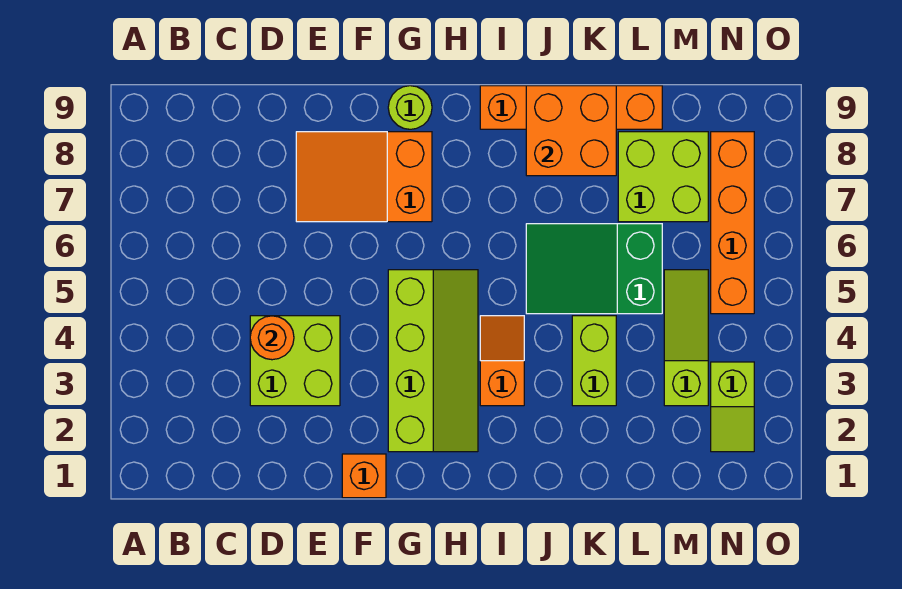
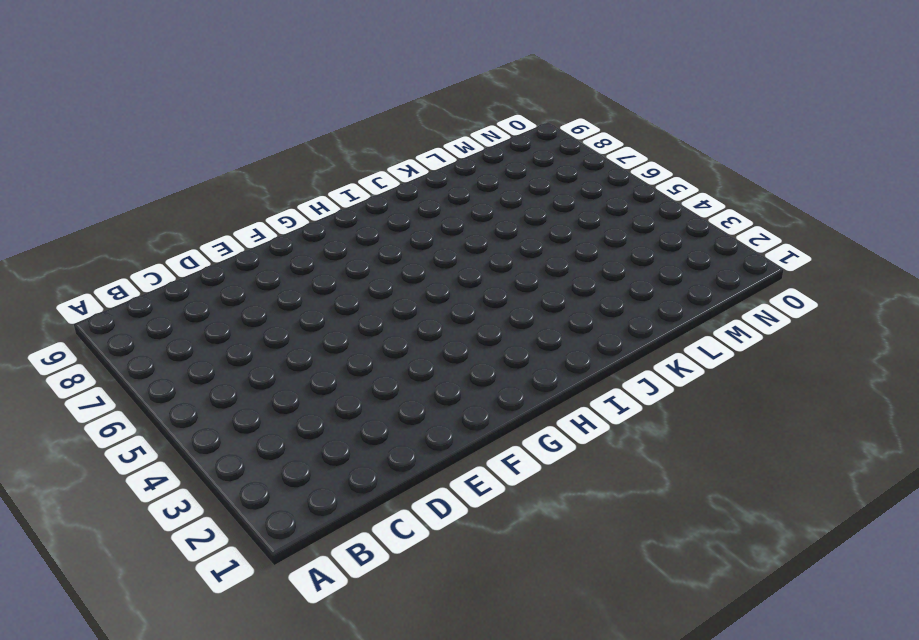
none -> lime brick D3:E4 level 1
none -> orange slope E7:G8 level 1 top G
none -> orange brick F1 level 1

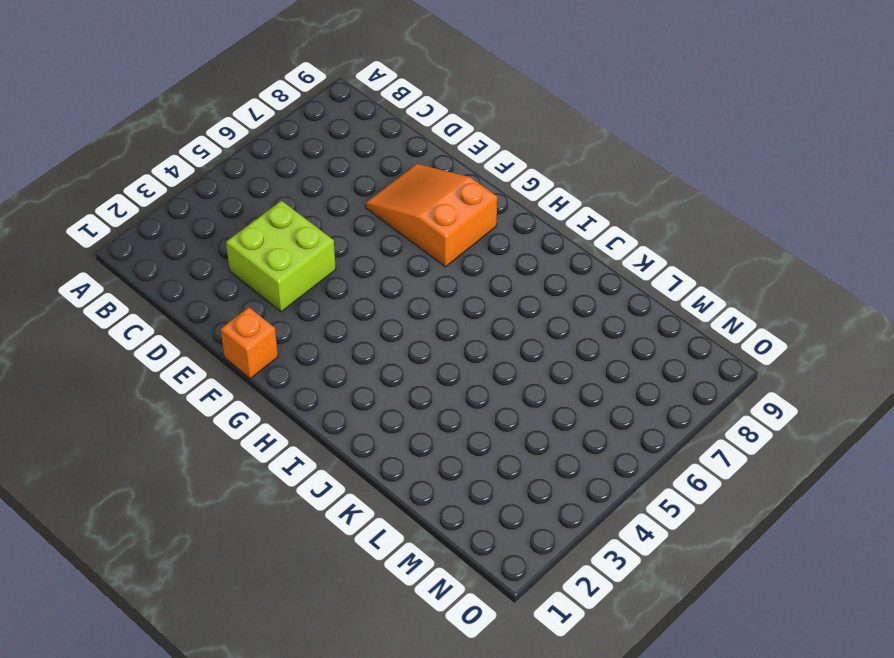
none -> lime slope G2:H5 level 1 top G
none -> lime round brick G9 level 1
none -> orange slope I3:I4 level 1 top 3

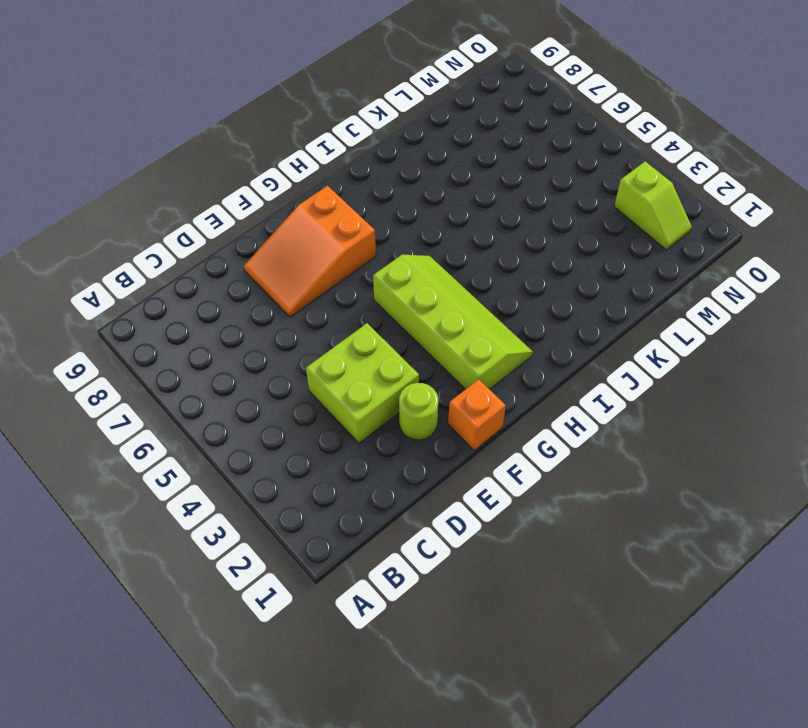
lime round brick E2 level 1 -> lime round brick G9 level 1
none -> orange slope I3:I4 level 1 top 3
none -> orange brick I9:L9 level 1
none -> green slope J5:L6 level 1 top L

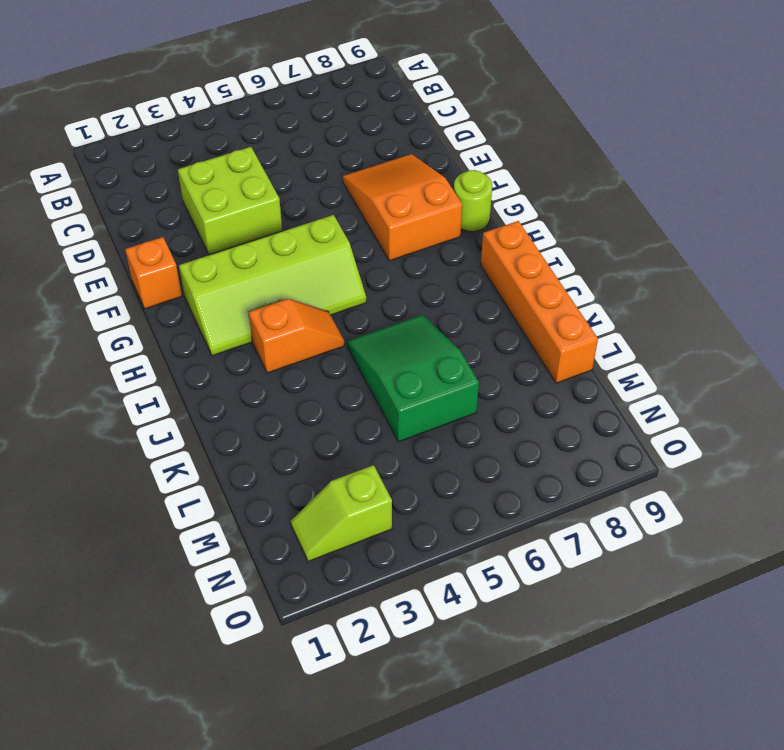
none -> lime brick K3:K4 level 1
none -> lime brick L7:M8 level 1
none -> lime slope M3:M5 level 1 top 3

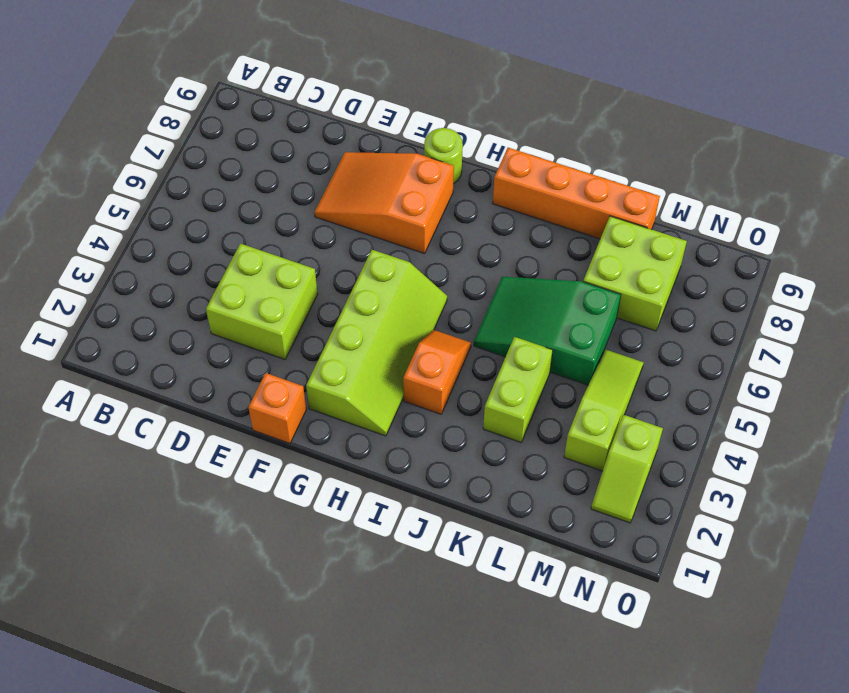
none -> orange brick N5:N8 level 1
none -> orange round brick D4 level 2
none -> orange brick J8:K9 level 2

